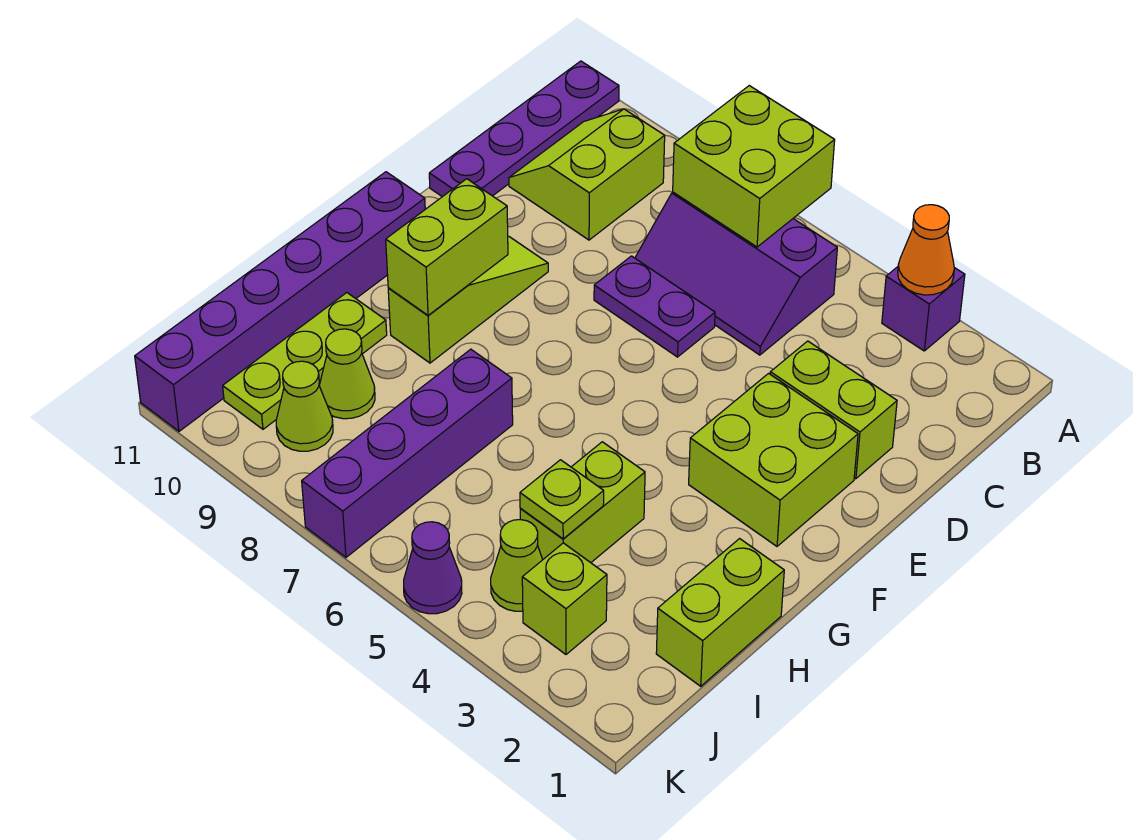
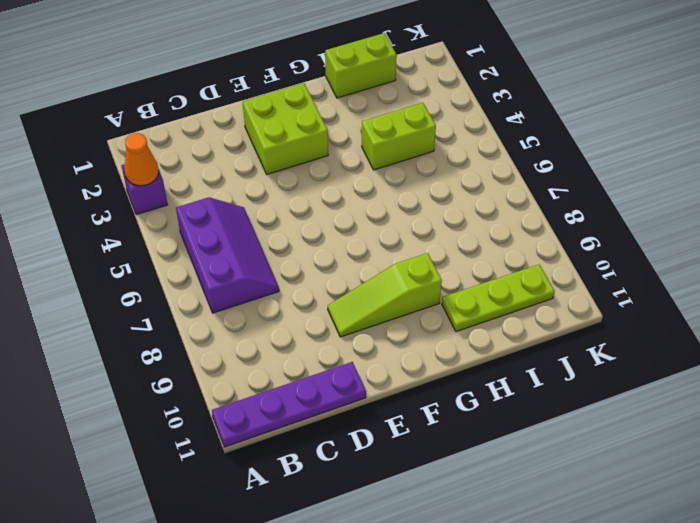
none -> lime slope B9:C10 level 1 top 9
none -> lime brick D2:D3 level 1
none -> purple plate D6:D7 level 1

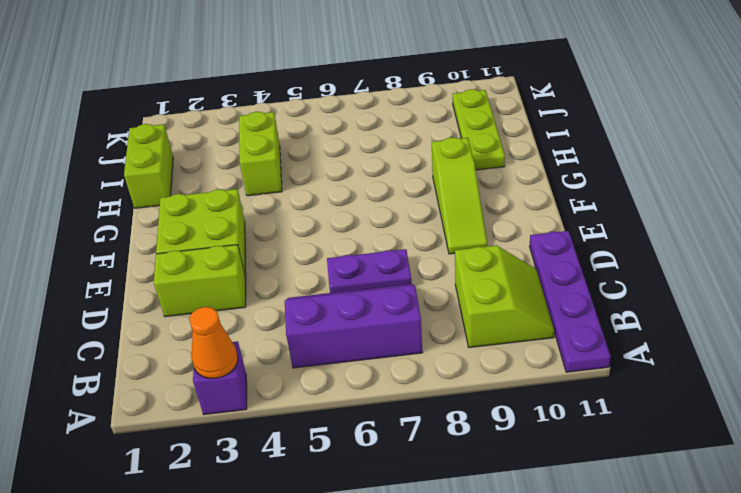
none -> purple brick F11:K11 level 1
none -> purple brick H7:K7 level 1
none -> lime cone I9 level 1

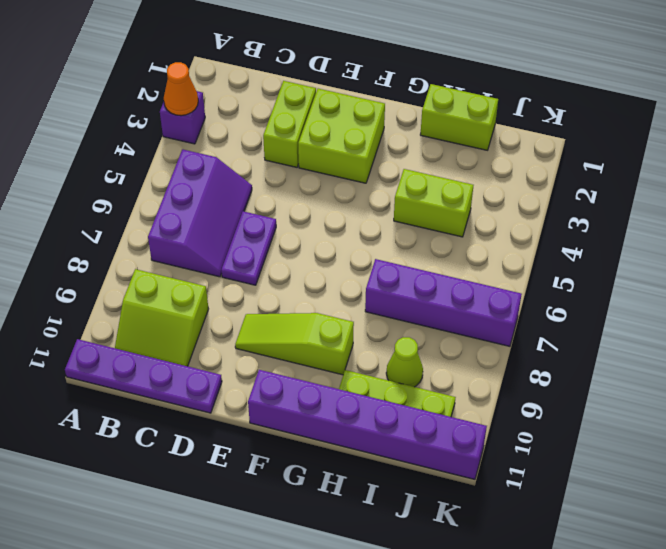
none -> lime brick J3 level 1
none -> lime cone J4 level 1
none -> lime cone J9 level 1

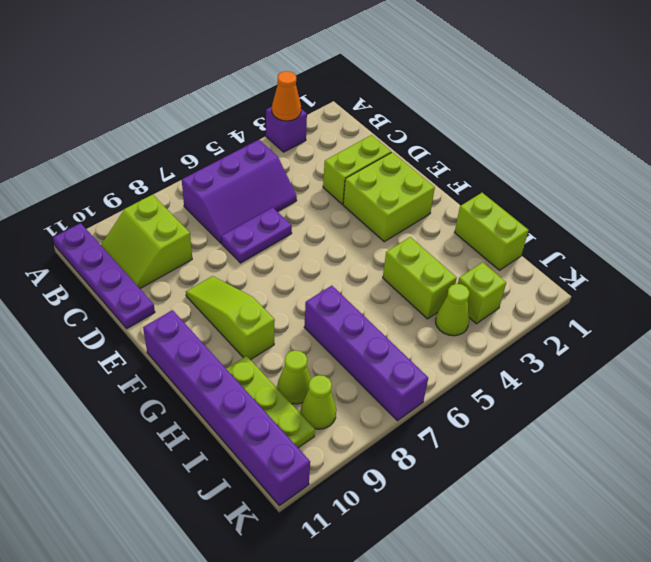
none -> purple cone K5 level 1
none -> lime brick A6:B7 level 2
none -> lime brick F9:G9 level 2

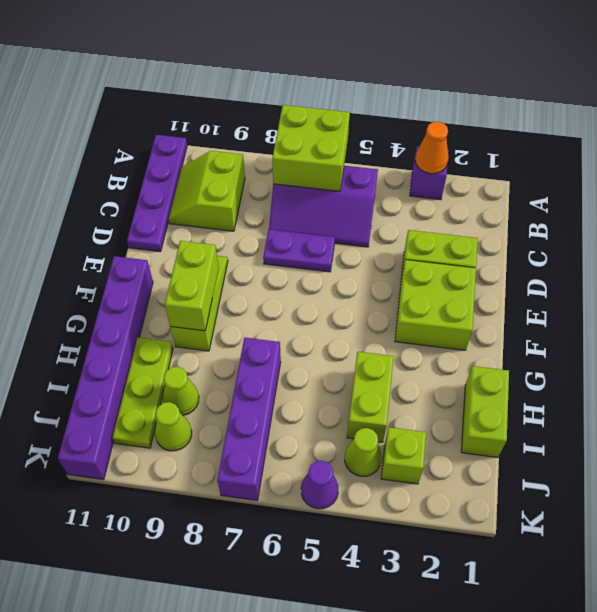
none -> lime plate I4 level 2

